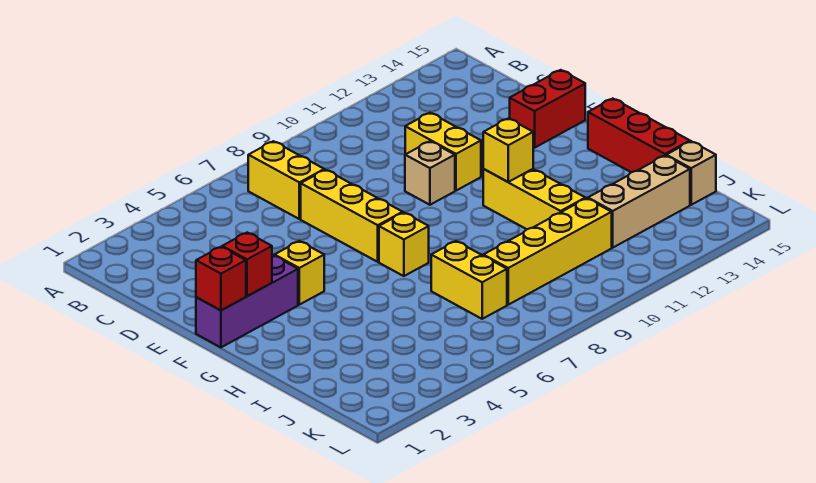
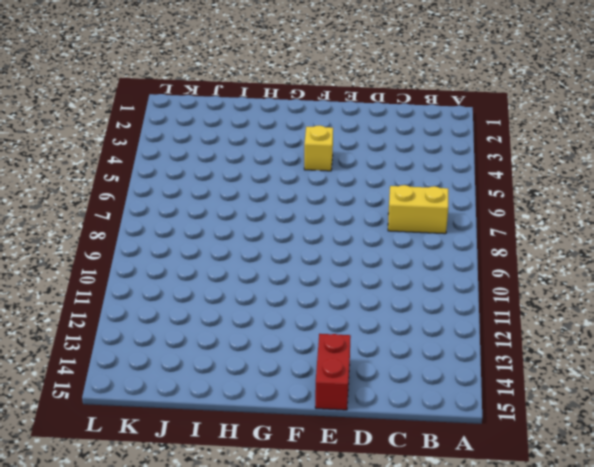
none -> yellow brick D7:F7 level 1
none -> yellow brick D11:E11 level 1
none -> tan brick E10 level 1

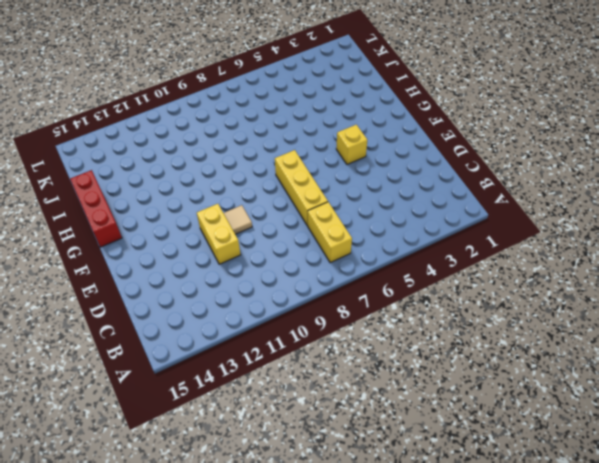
tan tile E10 level 1 -> tan brick E10 level 1
none -> red brick E14:E15 level 1
none -> purple brick F1:F3 level 1
none -> yellow brick G7 level 1

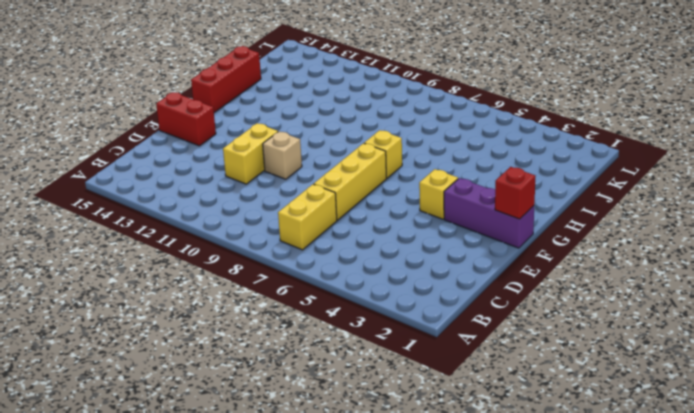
none -> yellow brick G11:I11 level 1
none -> yellow brick I7:J7 level 1
none -> yellow brick J8:J11 level 1

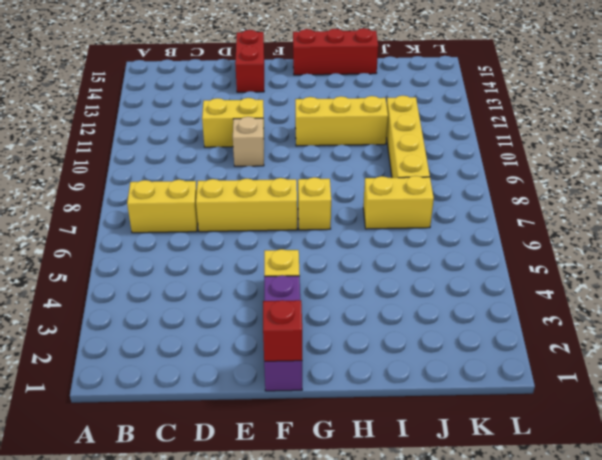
none -> tan brick J12:J14 level 1
none -> tan brick J15 level 1
none -> red brick F2 level 2

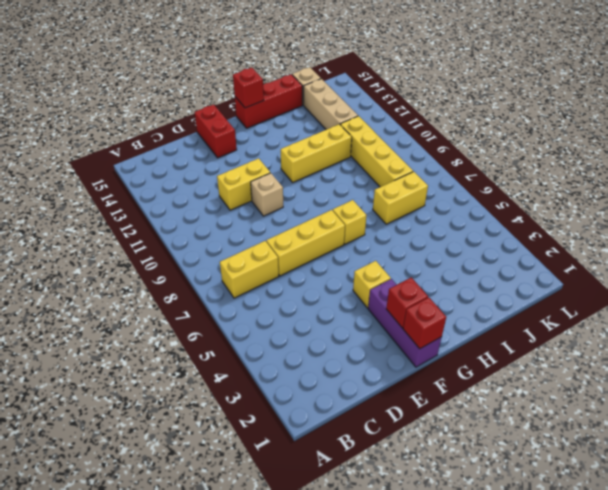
red brick G15 level 2 -> none
none -> yellow brick G11 level 2

